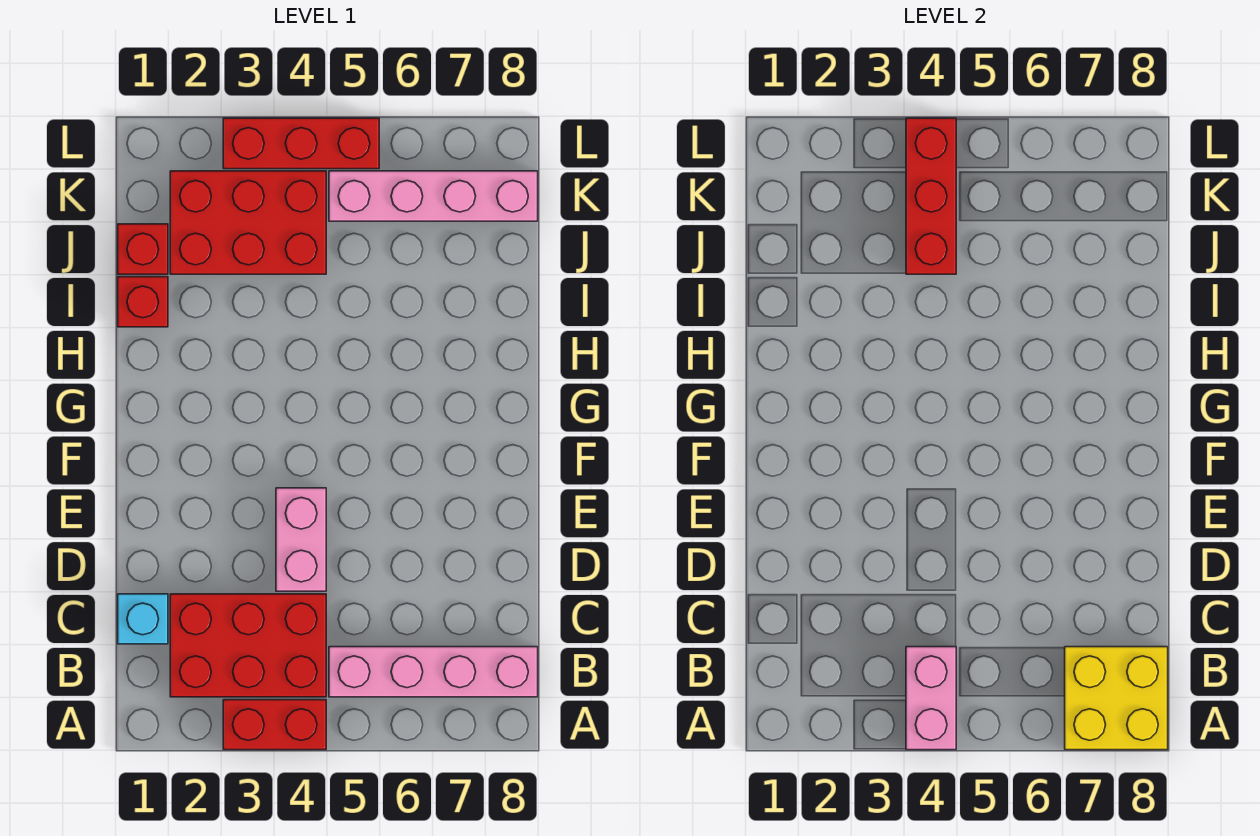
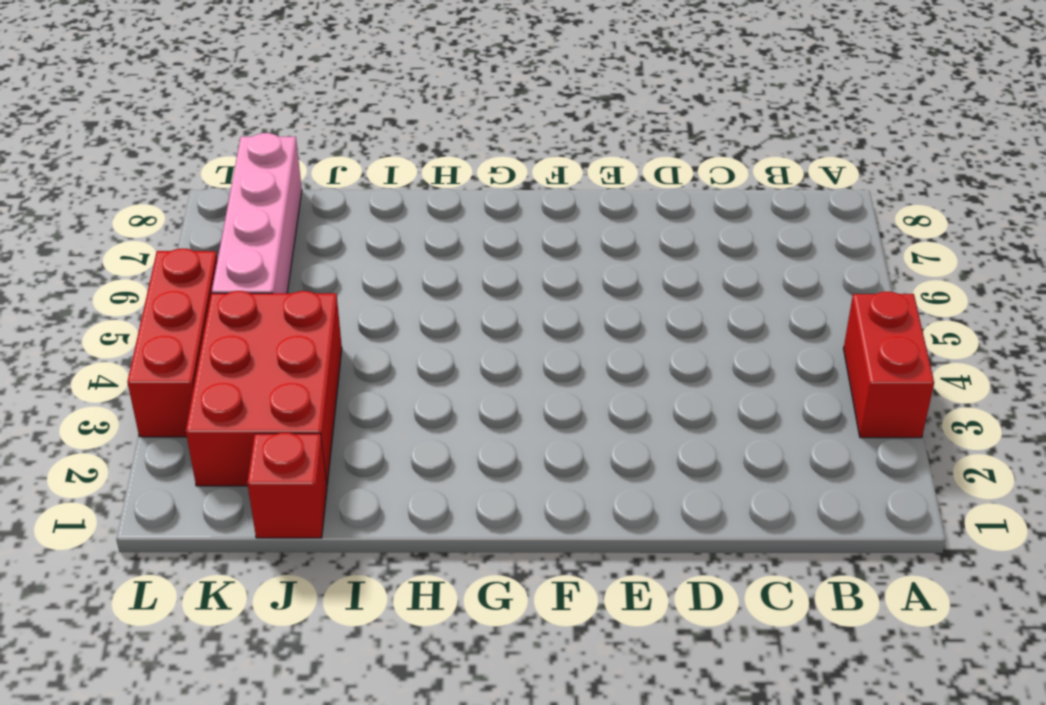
none -> red brick B2:C4 level 1
none -> pink brick B5:B8 level 1
none -> cyan brick C1 level 1

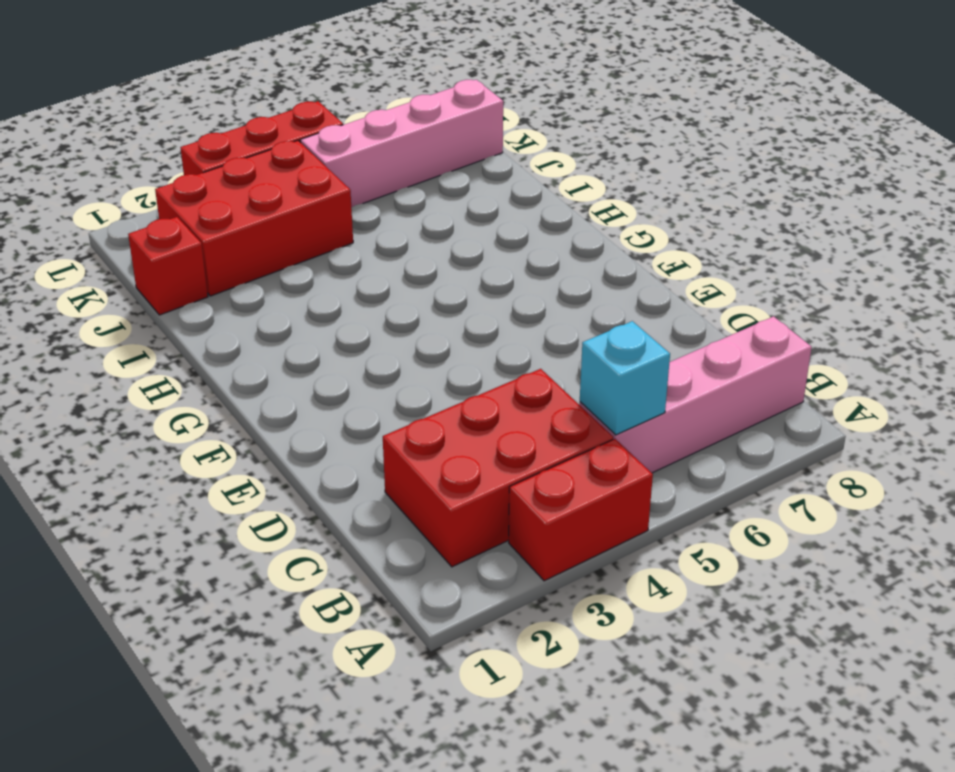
cyan brick B5 level 2 -> cyan brick C1 level 1
none -> pink brick D4:E4 level 1
none -> red brick I1 level 1
none -> pink brick A4:B4 level 2

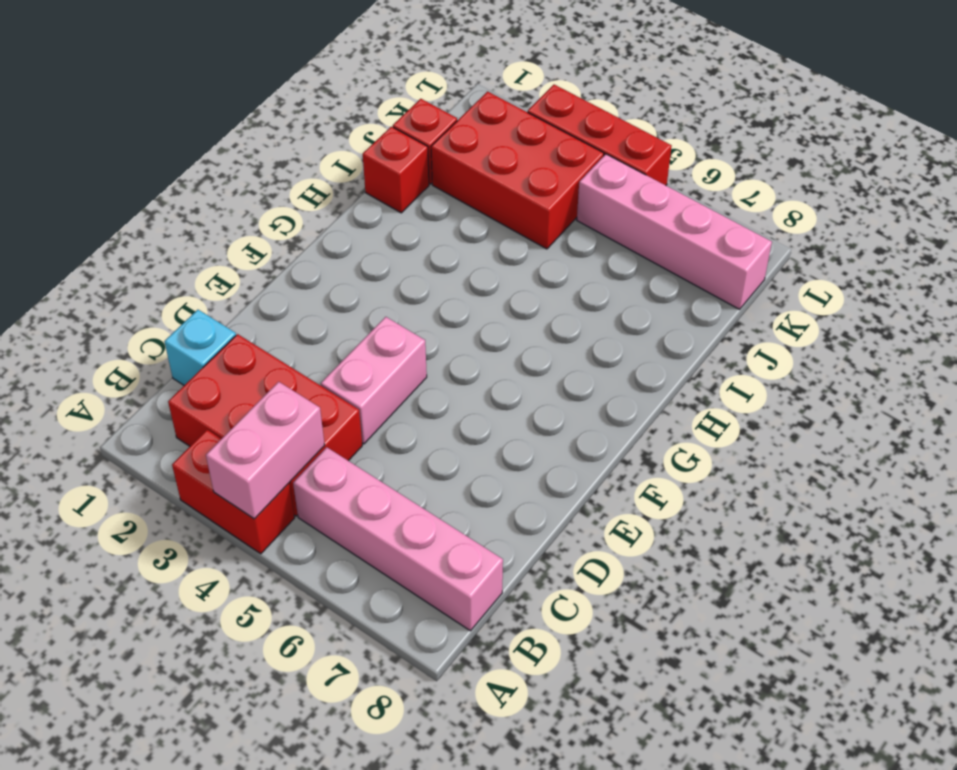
none -> yellow brick A7:B8 level 2
none -> red brick J4:L4 level 2

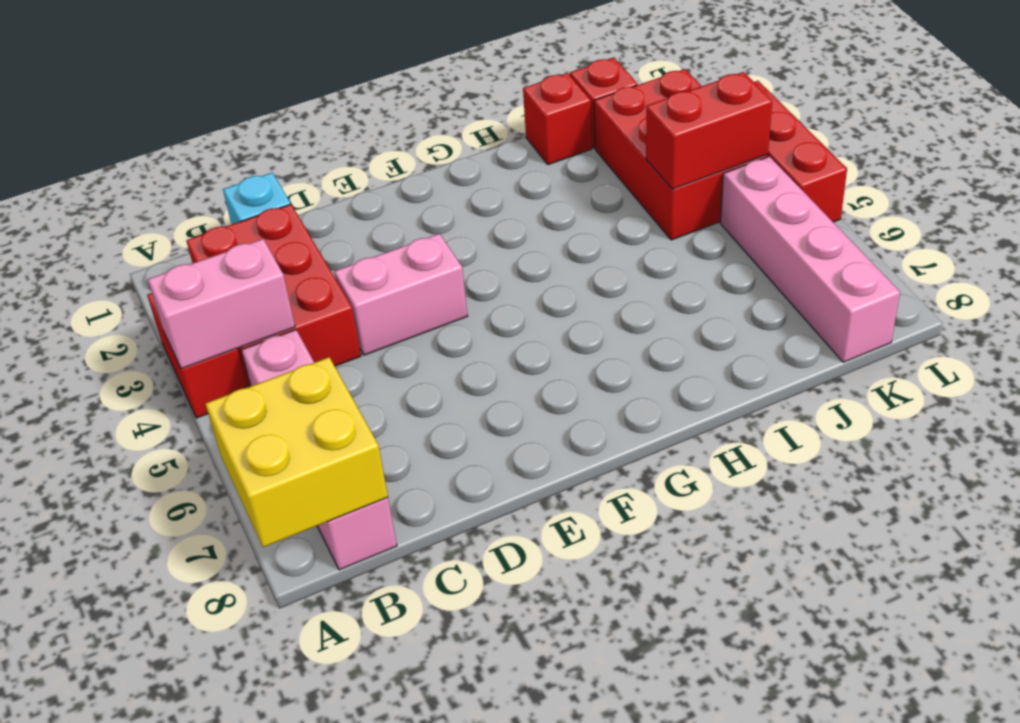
red brick J4:K4 level 2 -> red brick J4:L4 level 2

